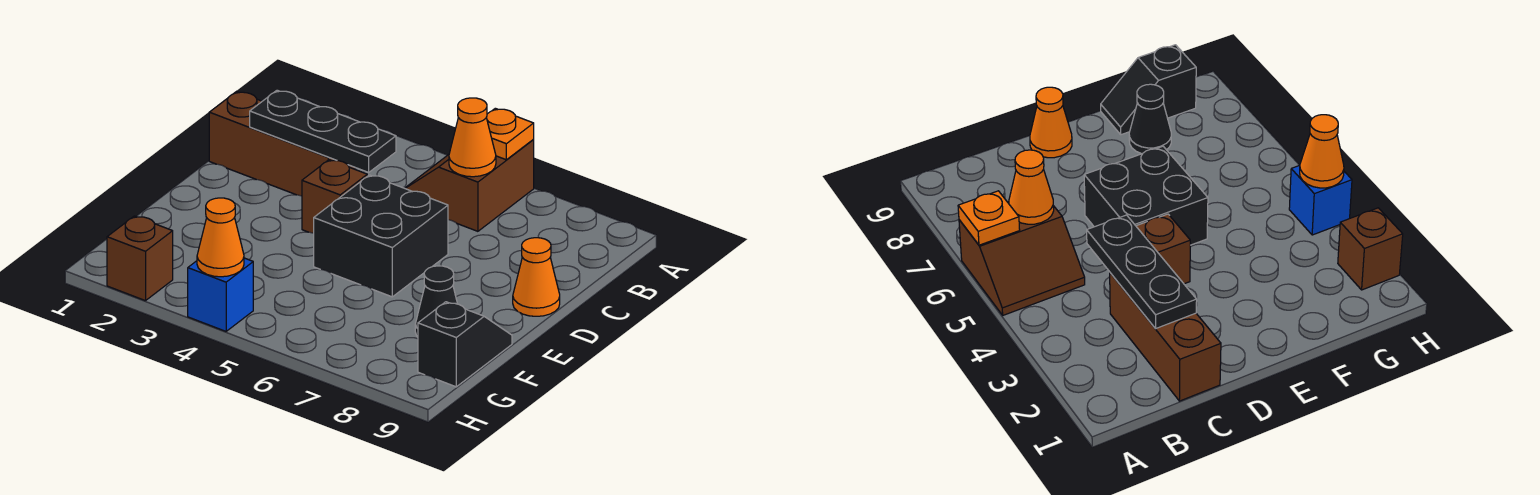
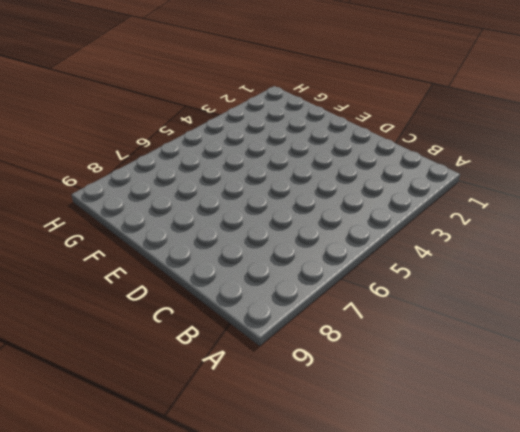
none -> brown slope A5:B6 level 1 top 6
none -> brown brick C1:C3 level 1
none -> brown brick D4 level 1

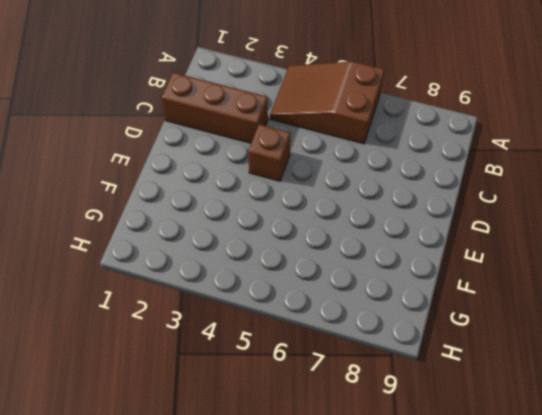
brown slope A4:B6 level 1 top 6 -> brown slope A5:B6 level 1 top 6
none -> black brick D5:E6 level 1
none -> orange cone D9 level 1
none -> black cone F8 level 1

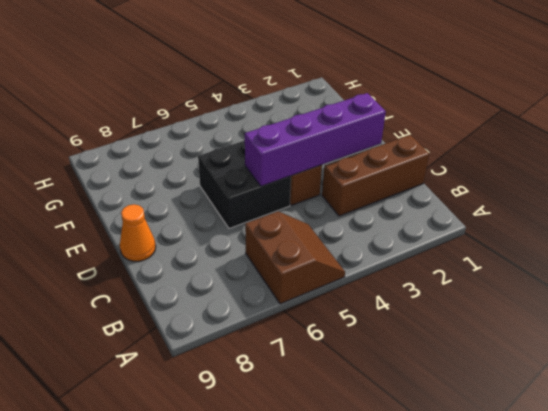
purple brick D2:D5 level 2 -> none
none -> black cone F8 level 1
none -> black slope F9:G9 level 1 top G
none -> brown brick H2 level 1

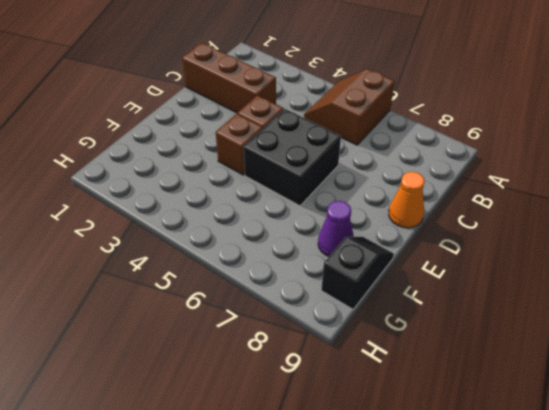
brown brick E4 level 1 -> brown brick H2 level 1
purple cone F8 level 1 -> black cone F8 level 1
none -> blue brick H4 level 1
none -> orange plate A6 level 2
none -> orange cone B6 level 2

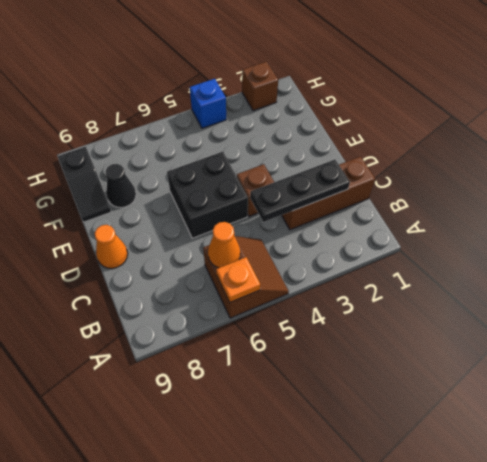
none -> orange cone H4 level 2

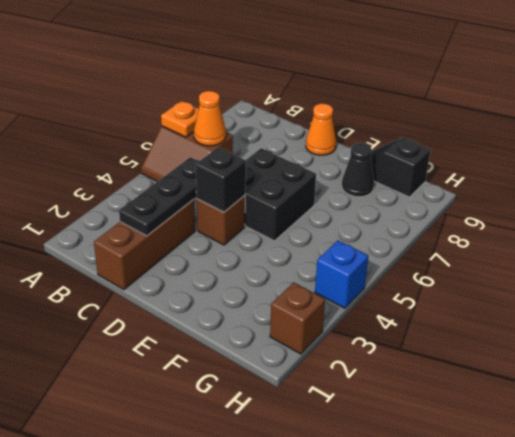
black brick D4 level 2 -> none
none -> orange cone H4 level 2

